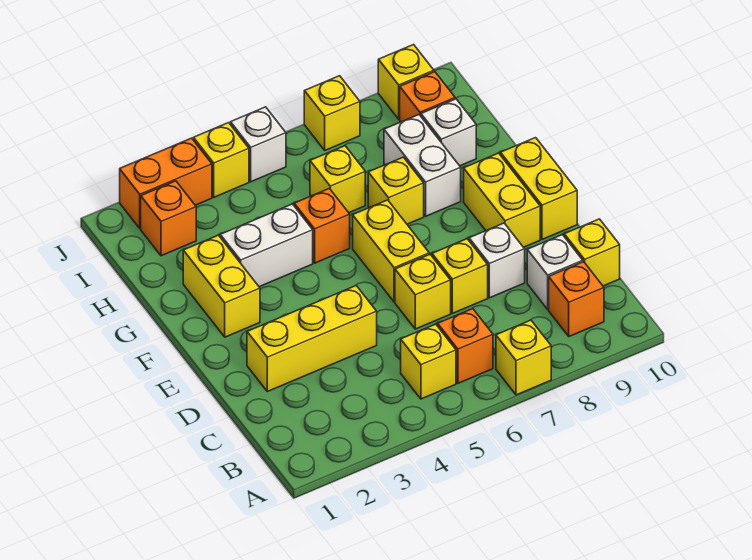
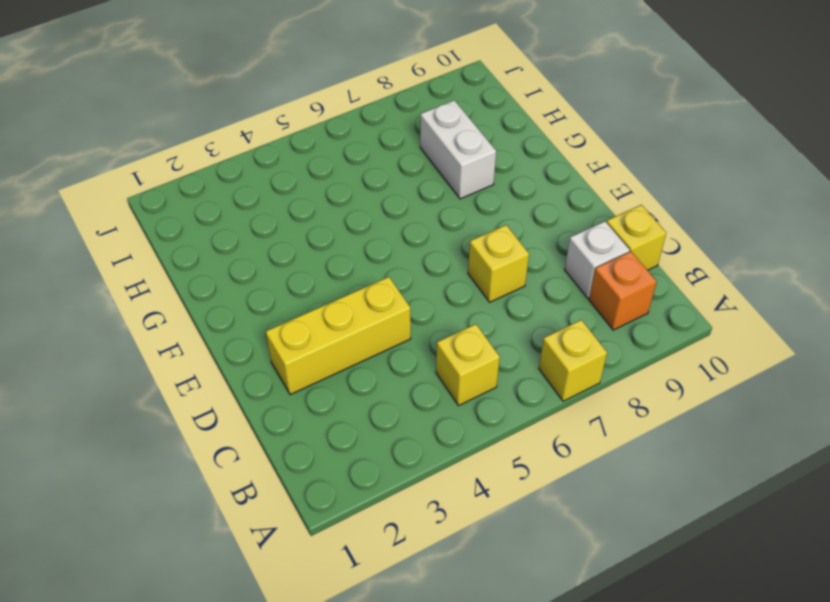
none -> orange brick B6 level 1
none -> yellow brick D6 level 1
none -> white brick D8 level 1

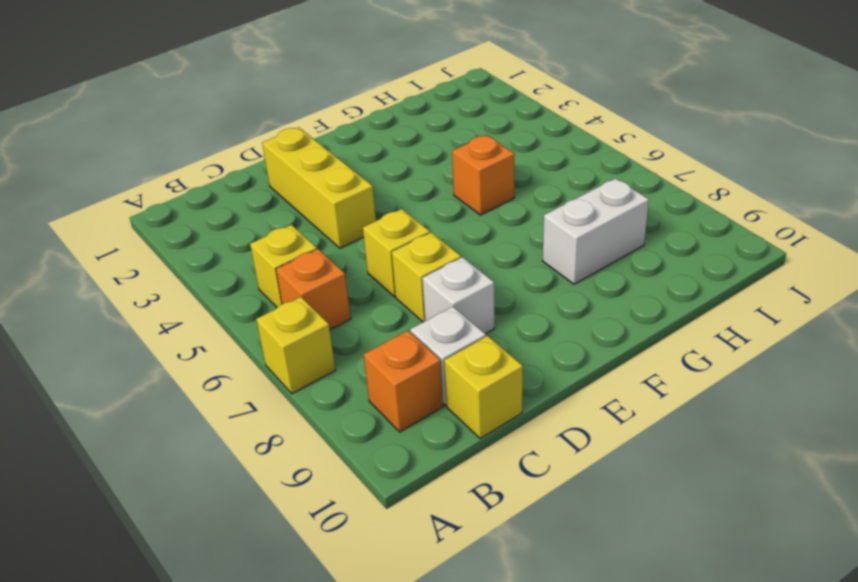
none -> yellow brick E6:F6 level 1
none -> yellow brick E9:F9 level 1
none -> yellow brick E10:F10 level 1

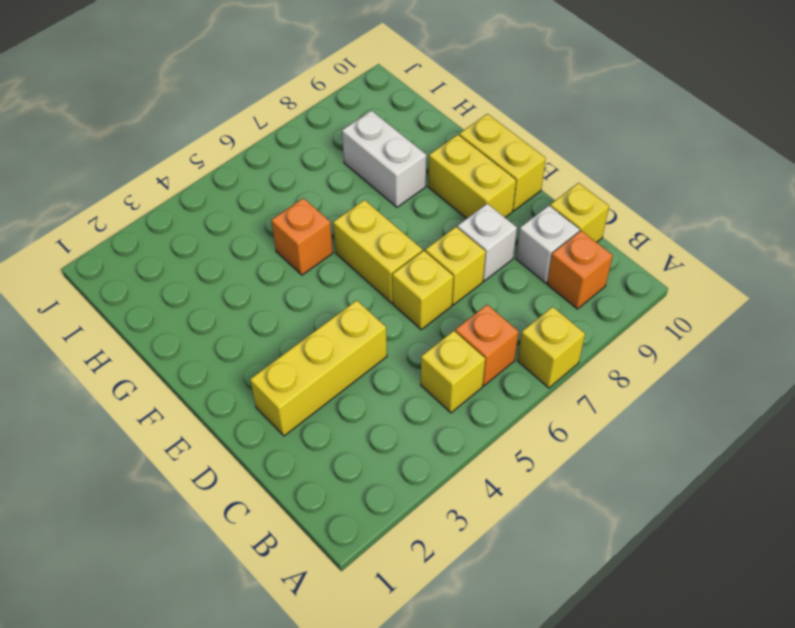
none -> yellow brick F2:G2 level 1
none -> white brick G3:G4 level 1
none -> yellow brick G7 level 1

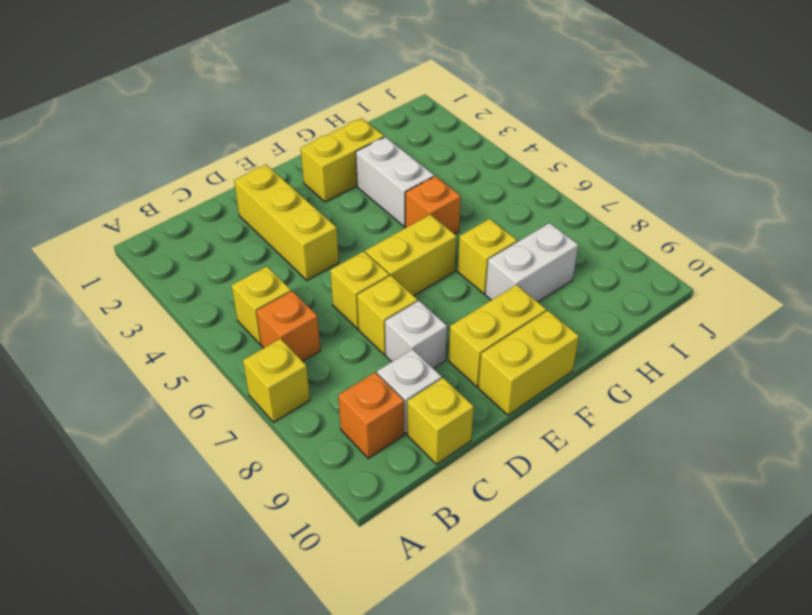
none -> yellow brick H6 level 1
none -> white brick H9 level 1
none -> orange brick I2 level 1

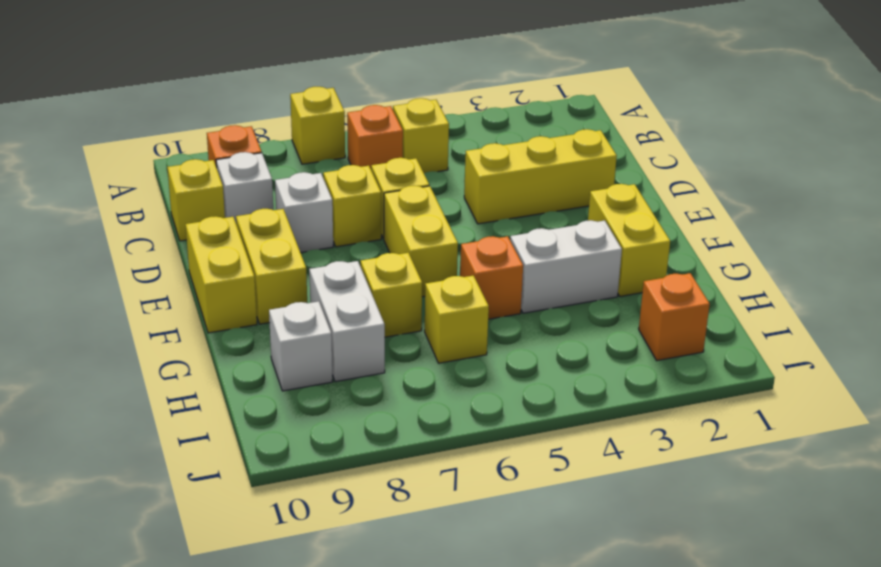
none -> orange brick I9 level 1
none -> orange brick J2:J3 level 1
none -> yellow brick J4 level 1

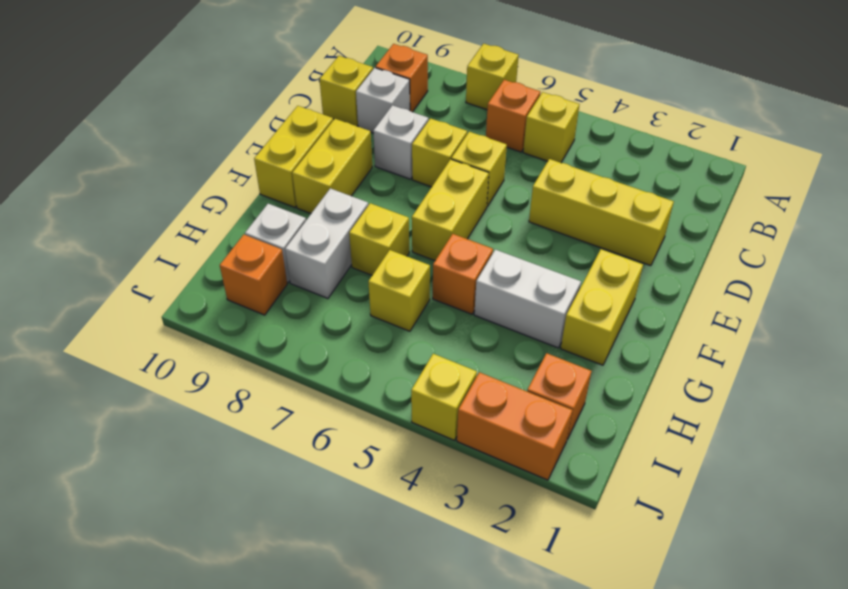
none -> white brick J5 level 1
none -> yellow brick J7 level 1
none -> yellow brick J9 level 1

